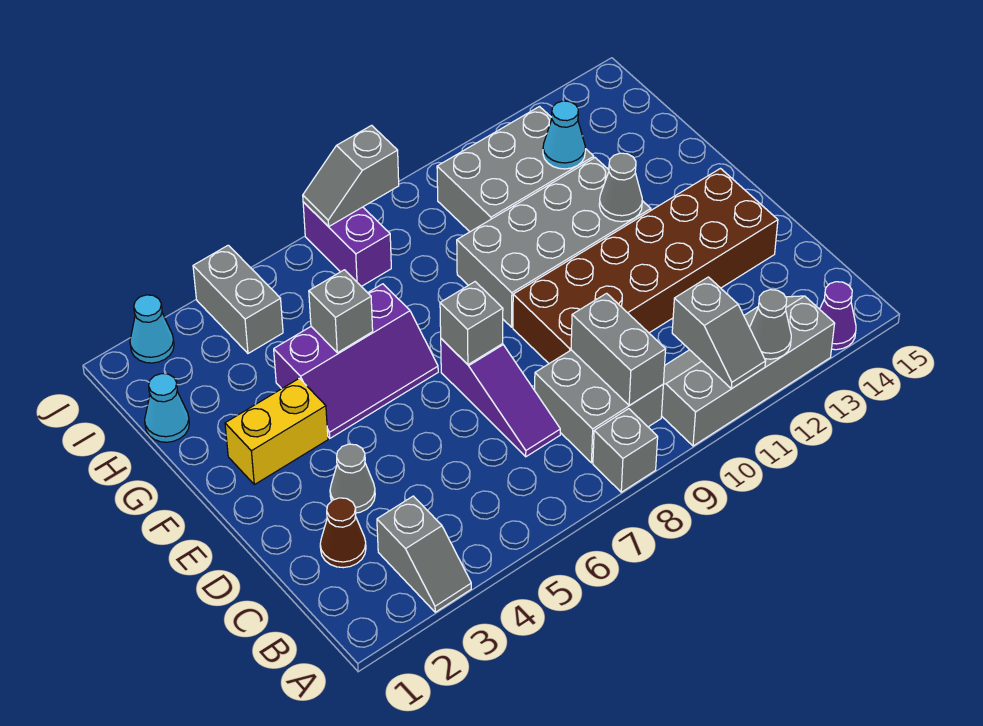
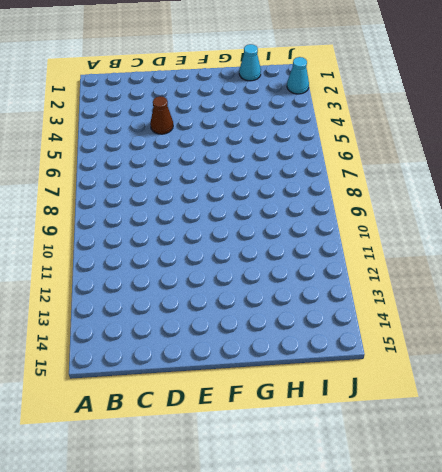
brown cone D4 level 1 -> brown cone C2 level 1
none -> grey slope A3:B3 level 1 top B
none -> grey brick A8 level 1
none -> grey slope A10:B13 level 1 top A

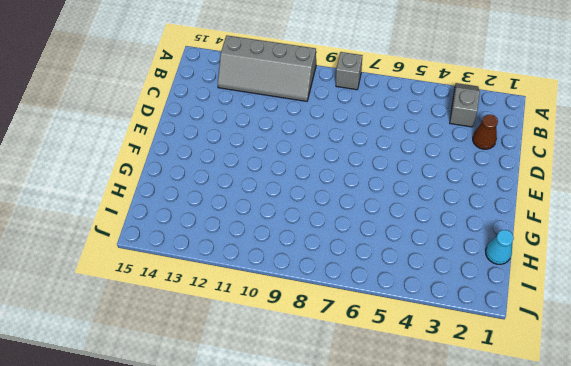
none -> purple cone A14 level 1
none -> grey brick B8:C9 level 1
none -> purple slope C7:E7 level 1 top E

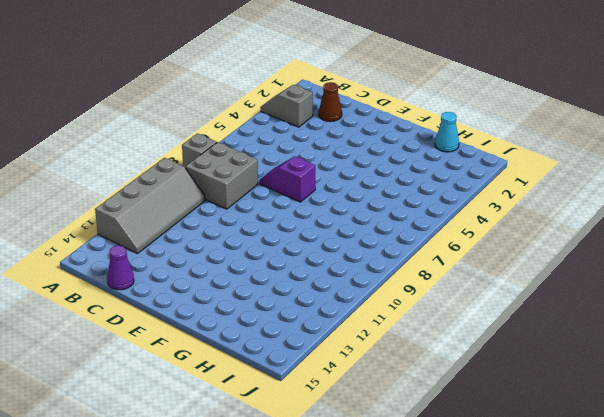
purple cone C15 level 1 -> purple cone A14 level 1
purple slope D7:E7 level 1 top E -> purple slope C7:E7 level 1 top E
none -> grey cone D3 level 1
none -> brown brick D9:E14 level 1
none -> yellow brick F2:F3 level 1

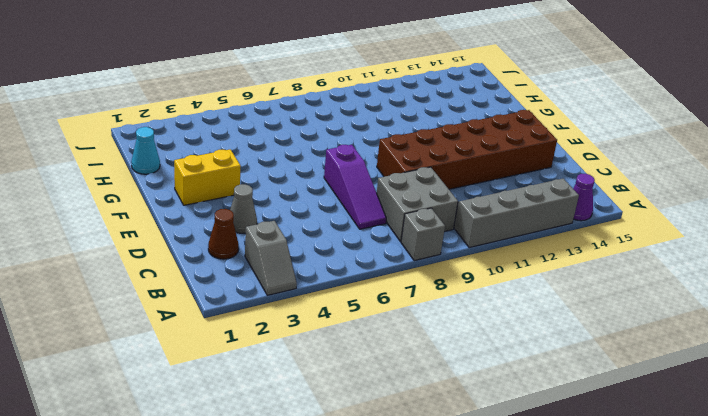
none -> purple slope F4:G6 level 1 top G
none -> grey brick F9:G12 level 1
none -> grey brick H10:I12 level 1

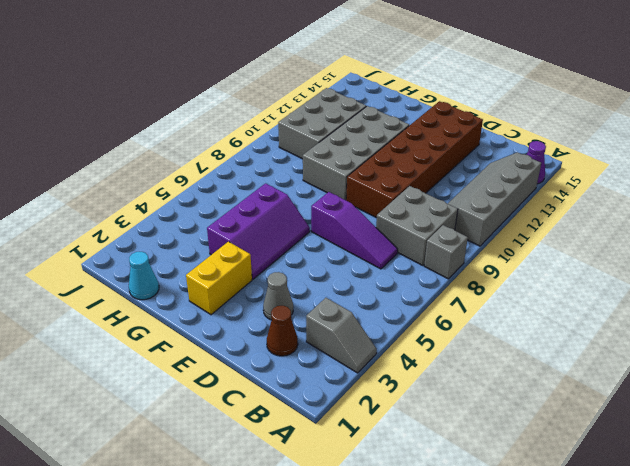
none -> grey brick I4:J4 level 1
none -> purple brick I7:J7 level 1
none -> cyan cone J2 level 1

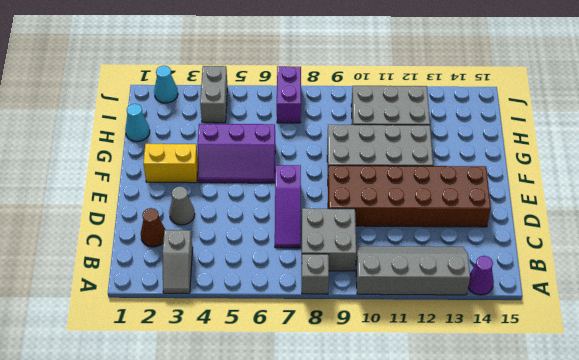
none -> grey slope A11:B11 level 2 top B
none -> grey cone A12 level 2
none -> grey brick B9:C9 level 2

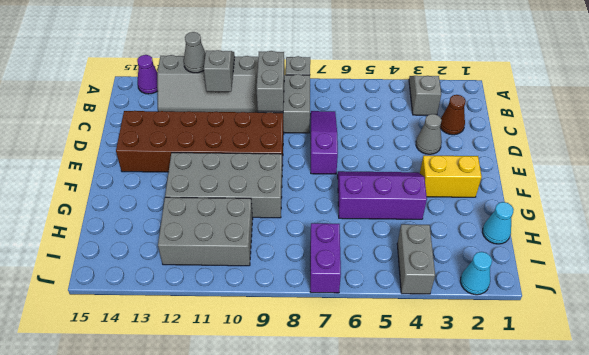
none -> grey brick E7 level 2
none -> grey cone F12 level 2
none -> grey brick G5 level 2

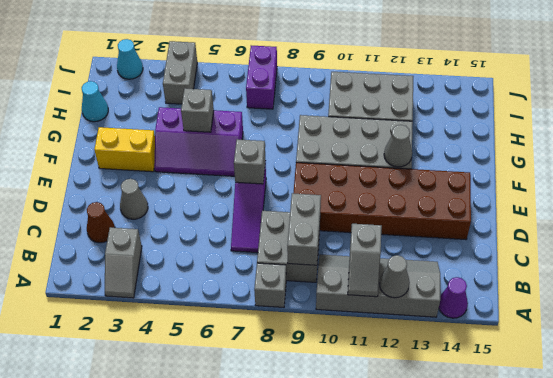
none -> cyan cone H12 level 2
none -> grey slope J7:J8 level 2 top 8

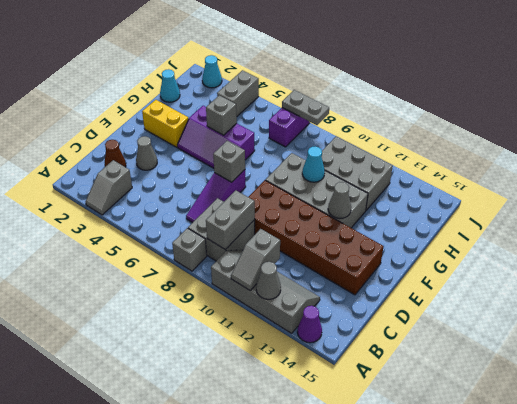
cyan cone G10 level 2 -> cyan cone H12 level 2
grey plate J7:J8 level 2 -> grey slope J7:J8 level 2 top 8

